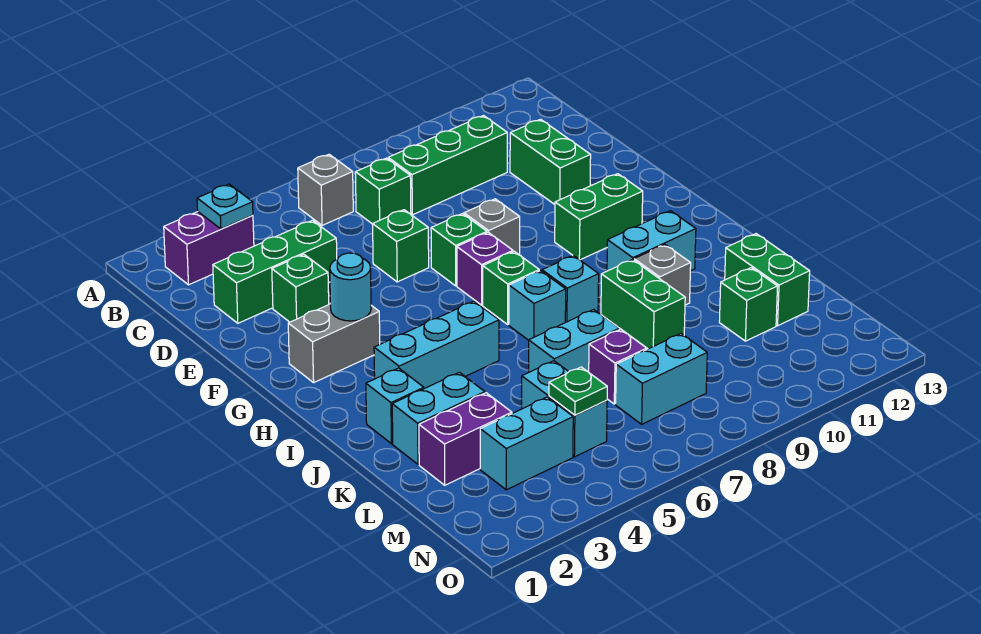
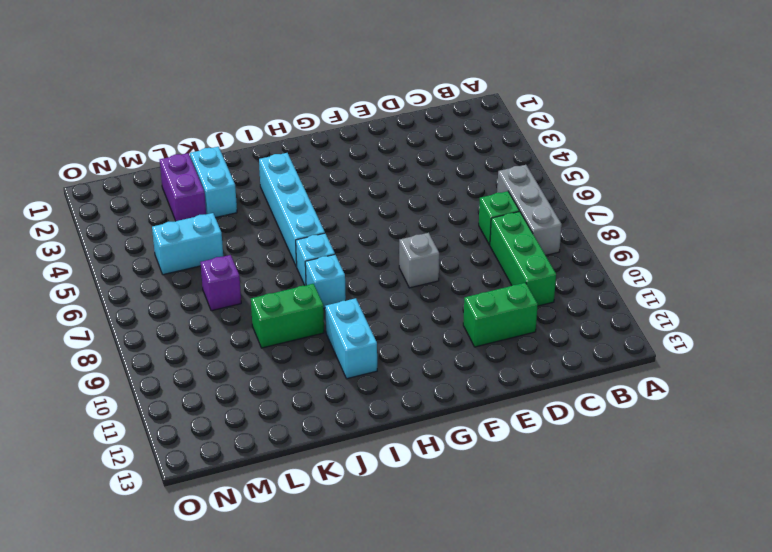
grey brick B6:B8 level 1 -> grey brick B6 level 1
cyan brick I3:I6 level 1 -> cyan brick I3:I5 level 1
none -> purple brick B2:B3 level 1
none -> green brick D2:D4 level 1
none -> green brick E3 level 1
none -> green brick E6 level 1

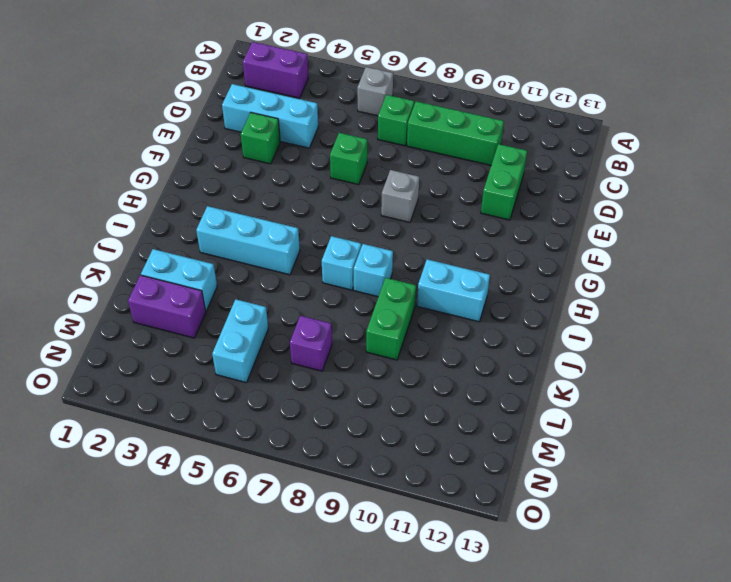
cyan brick D2:D4 level 1 -> green brick D2:D4 level 1
none -> green brick F7 level 1
none -> grey brick G2:G3 level 1
none -> purple brick G7 level 1
none -> green brick G10:G11 level 1

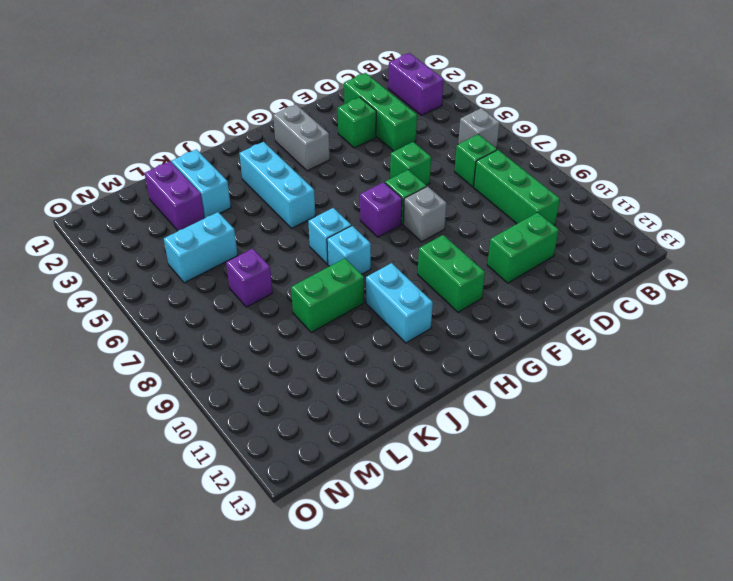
none -> green brick H7 level 1
none -> cyan brick J2 level 1
none -> grey brick J10 level 1
none -> cyan brick K6:K7 level 1

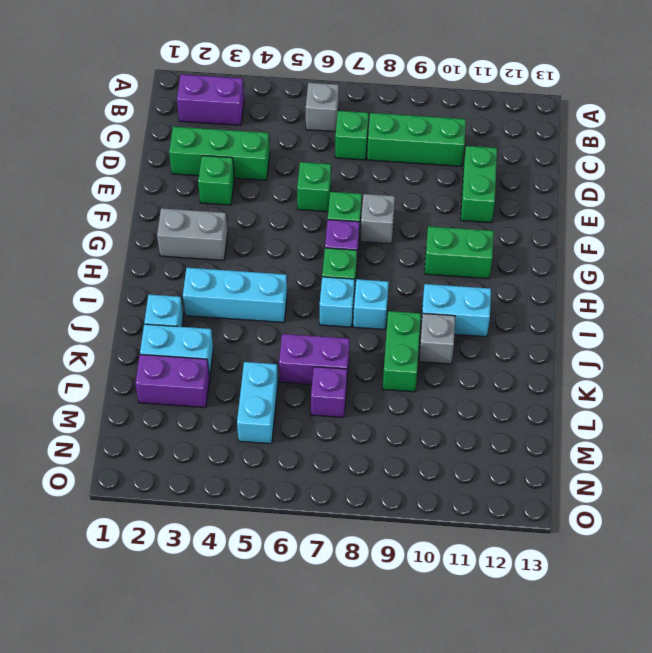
purple brick K6:K7 level 1 -> cyan brick K6:K7 level 1
none -> green brick K12:L12 level 1
none -> green brick L11 level 1
none -> cyan brick M3:M4 level 1
none -> cyan brick M7:M8 level 1

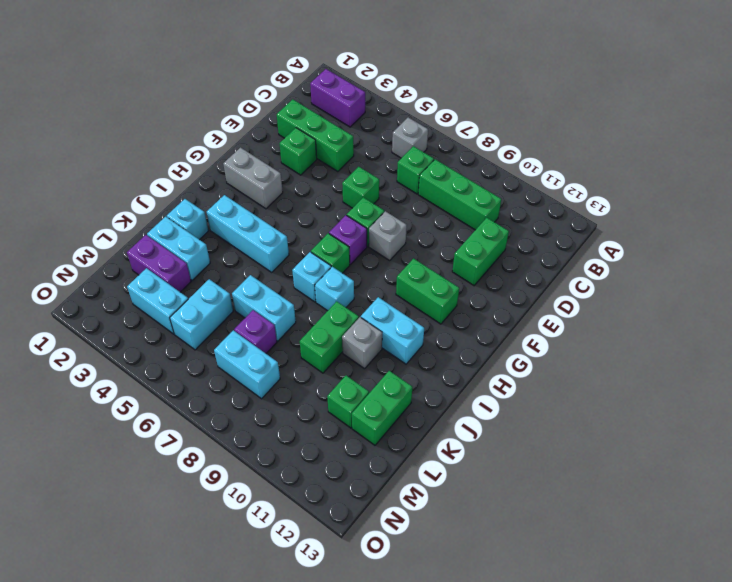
none -> cyan plate B3 level 2
none -> cyan round brick G3 level 2
none -> green plate M5 level 2

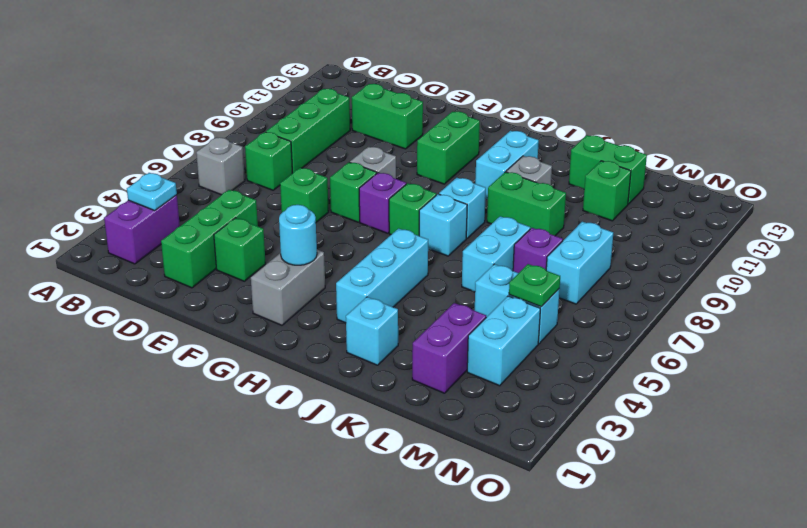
none -> cyan brick K2:K3 level 1

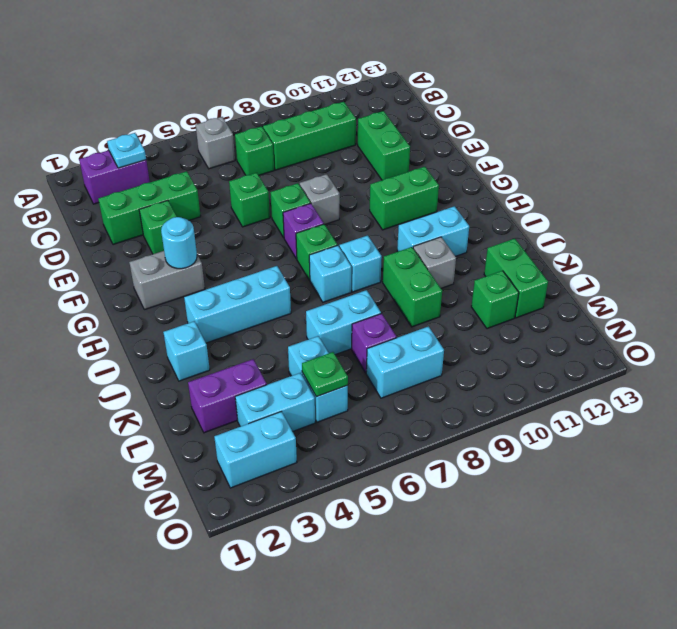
cyan brick N2:N3 level 1 -> cyan brick K2:K3 level 1

